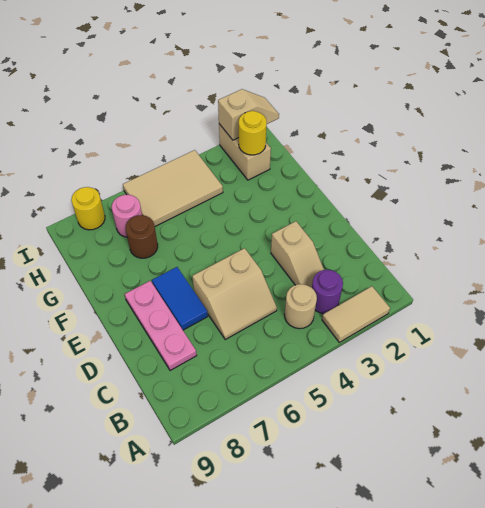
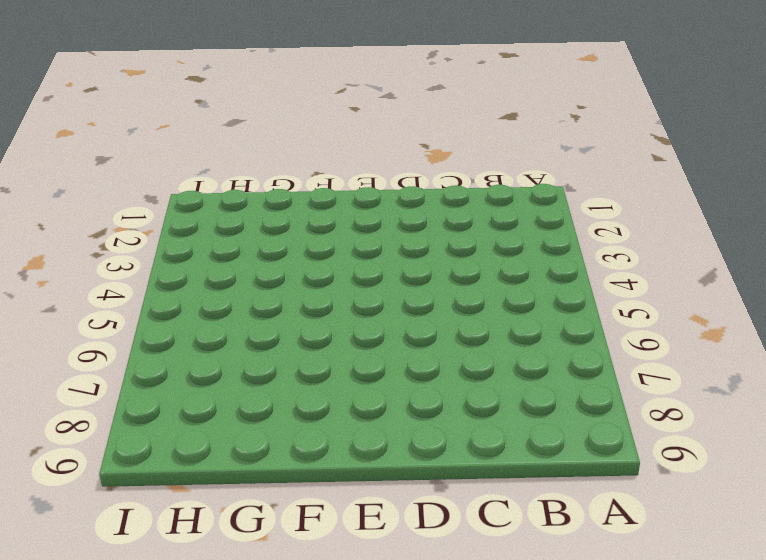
none -> tan tile A2:A3 level 1
none -> purple round brick B3 level 1
none -> tan round brick B4 level 1

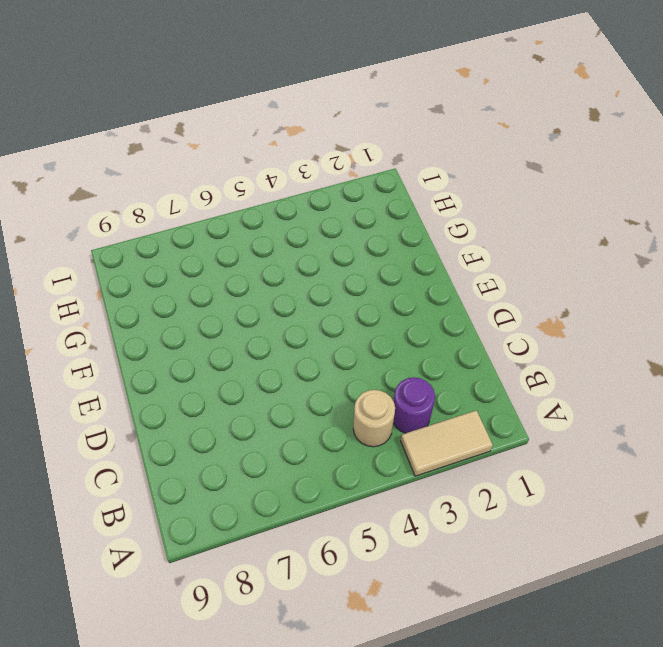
none -> tan slope C3:D3 level 1 top D
none -> tan slope C5:D6 level 1 top D
none -> pink plate C8:E8 level 1

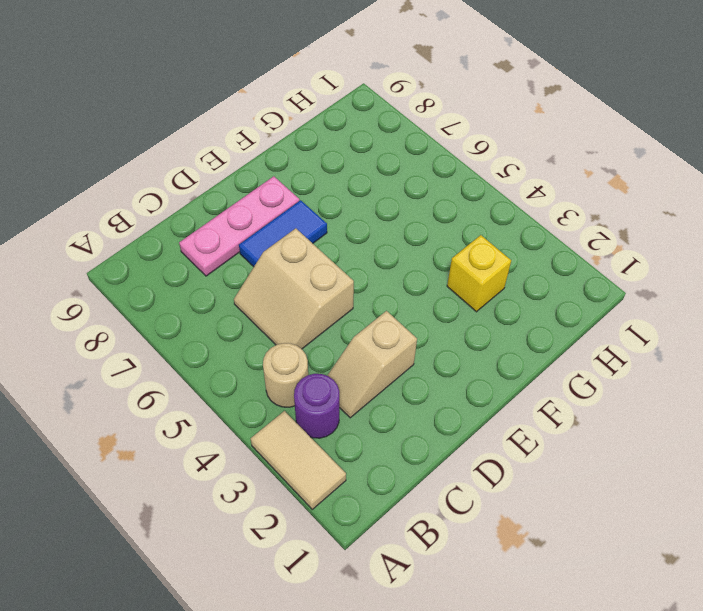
yellow brick G3 level 1 -> none
none -> brown round brick G7 level 1
none -> tan brick H2:I2 level 1
none -> tan tile H4:I6 level 1

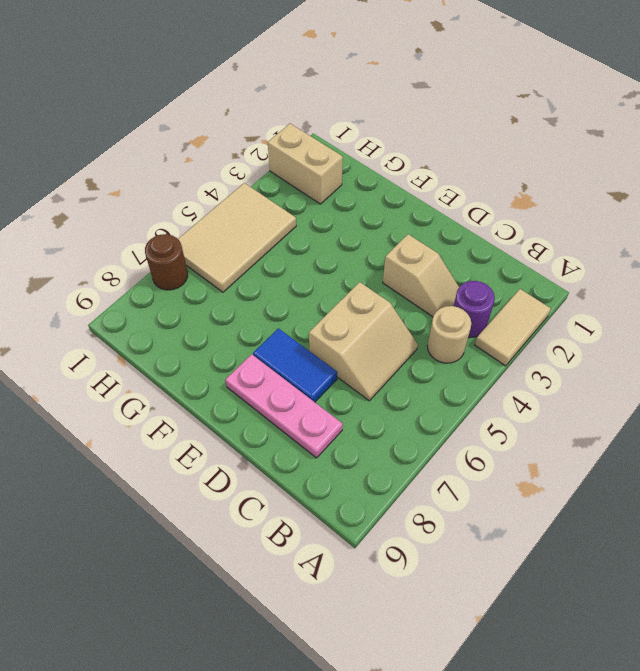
brown round brick I7 level 1 -> brown round brick G7 level 1
none -> pink round brick H7 level 1
none -> yellow round brick I8 level 1
none -> yellow round brick H2 level 2

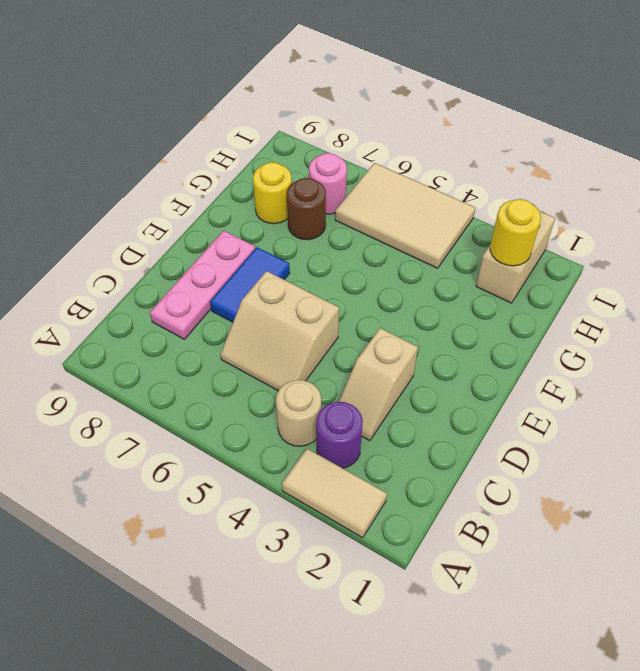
yellow round brick G8 level 1 -> yellow round brick I8 level 1
none -> tan slope I1:I2 level 2 top 2

